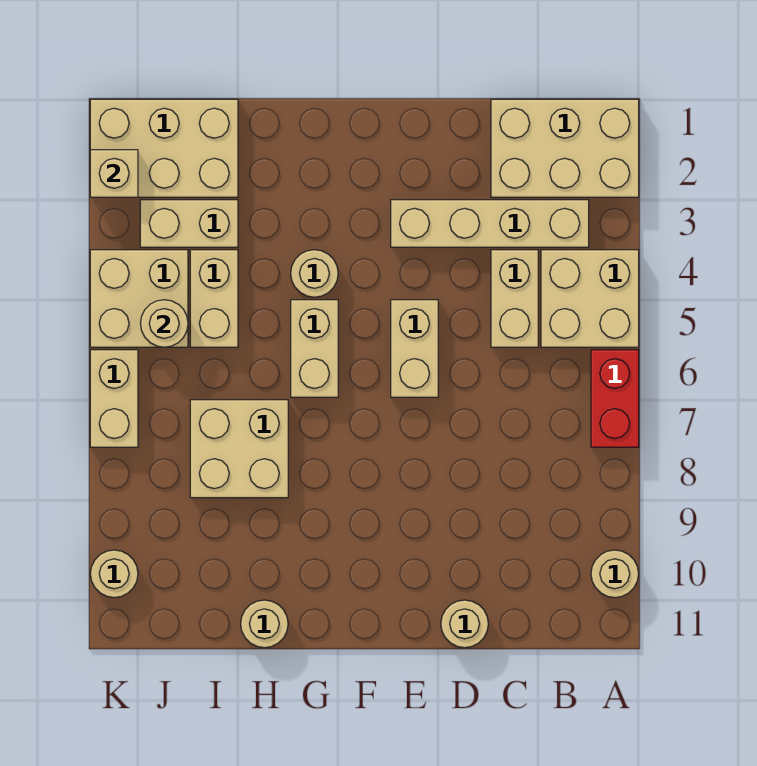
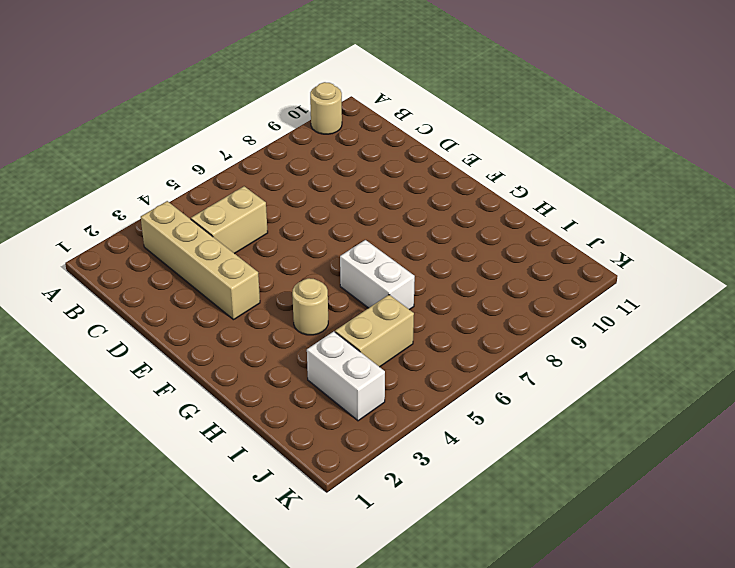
white brick G6:H6 level 1 -> tan brick G5:G6 level 1
white brick I3:J3 level 1 -> tan brick I3:J3 level 1
none -> tan brick A1:C2 level 1
none -> tan brick A4:B5 level 1
none -> red brick A6:A7 level 1

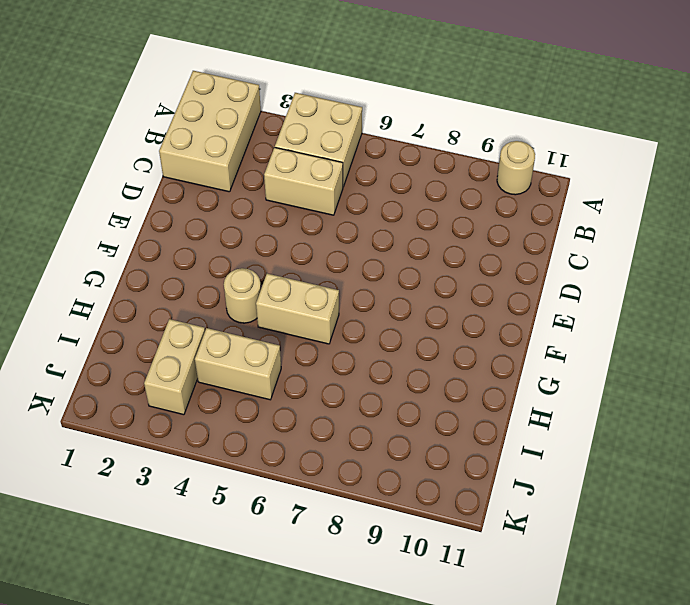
none -> red brick A6:A7 level 1
none -> tan brick B3:E3 level 1
none -> tan round brick D11 level 1

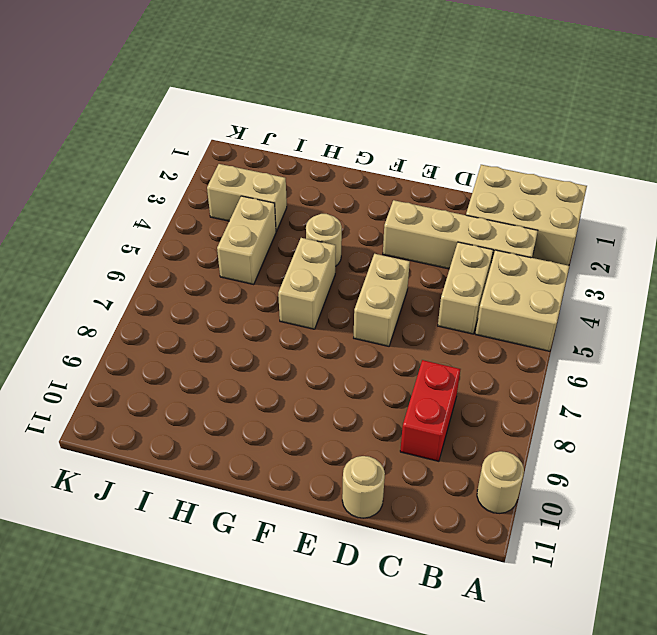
red brick C8:C9 level 1 -> red brick A6:A7 level 1
none -> tan brick H7:I8 level 1
none -> tan round brick H11 level 1
none -> tan brick I1:K2 level 1

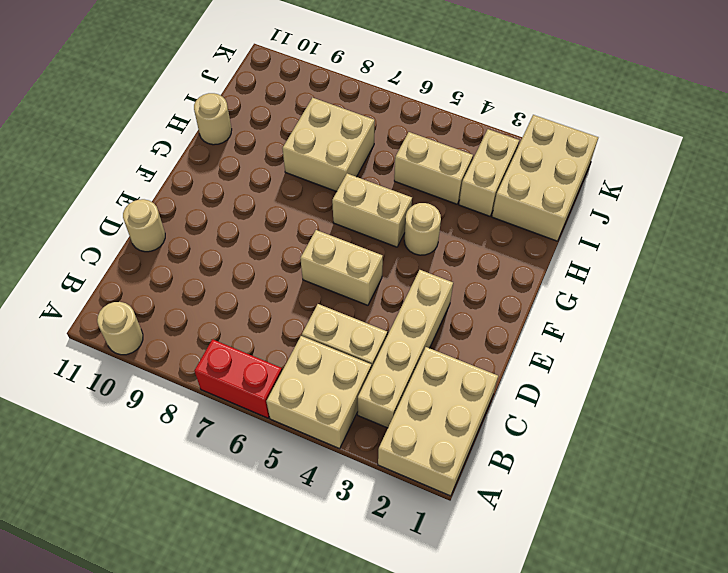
none -> tan brick J4:K5 level 1
none -> tan brick K6:K7 level 1
none -> tan round brick K10 level 1

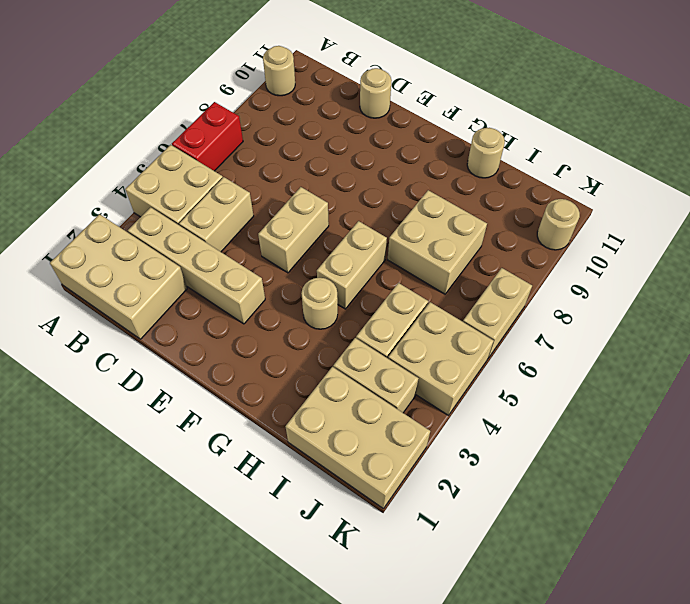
none -> tan round brick J5 level 2
none -> tan brick K2 level 2

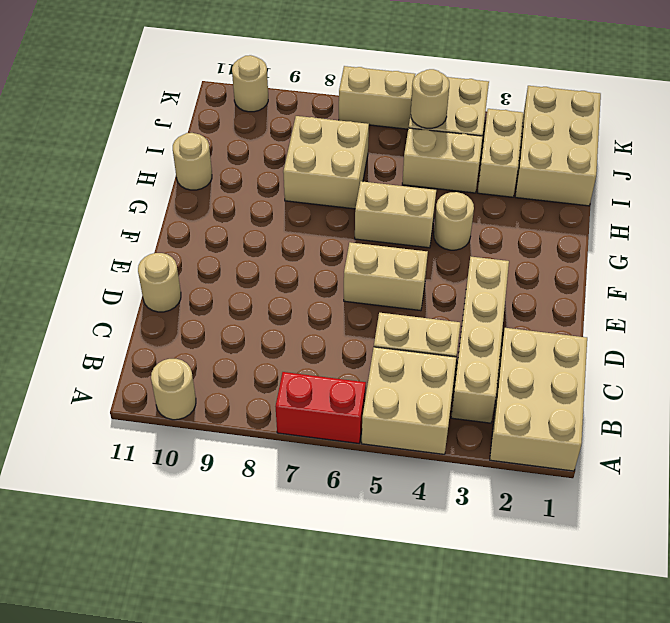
none -> tan brick K2 level 2

